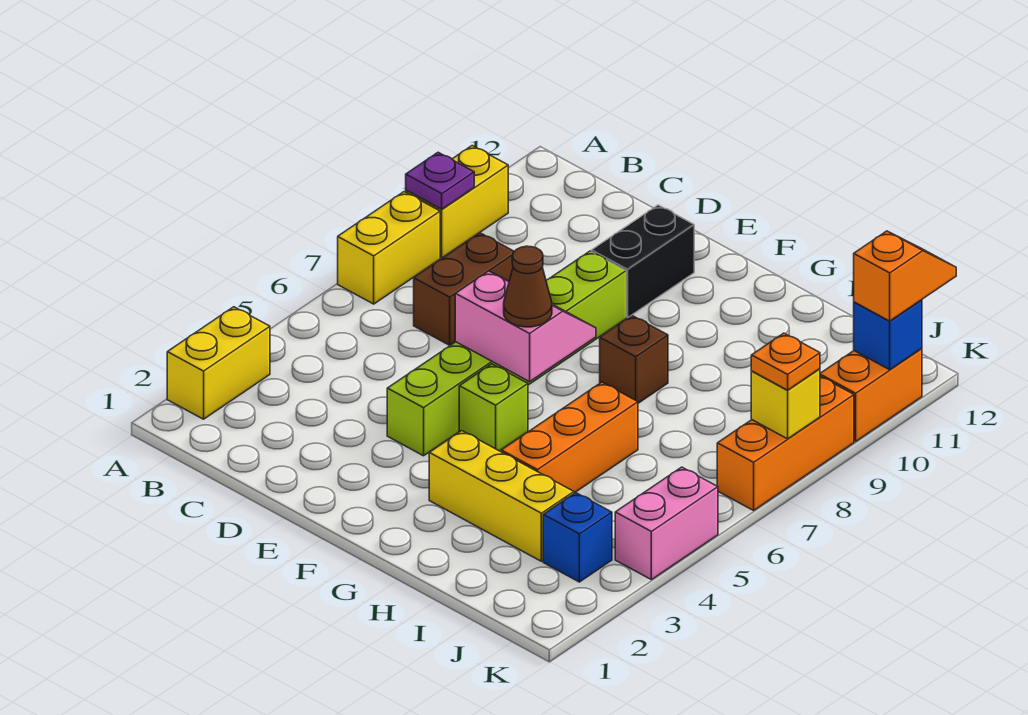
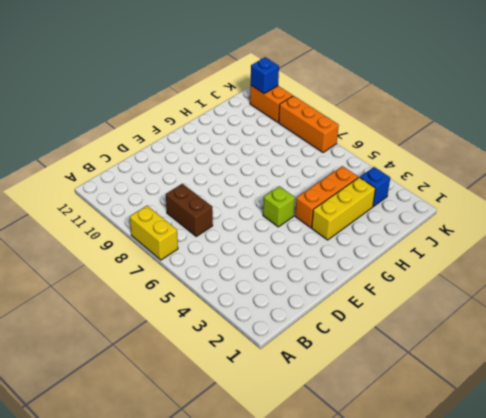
orange brick G4:I4 level 1 -> orange brick H4:H6 level 1
none -> yellow brick A2:A3 level 1
none -> yellow brick A9:A10 level 1
none -> lime brick E4:E9 level 1

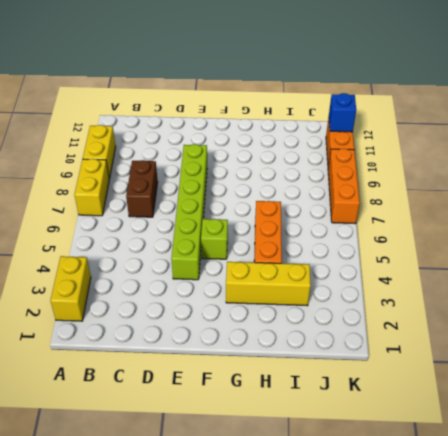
none -> black brick E10:E11 level 1
none -> brown brick G8 level 1
none -> blue brick J3 level 1

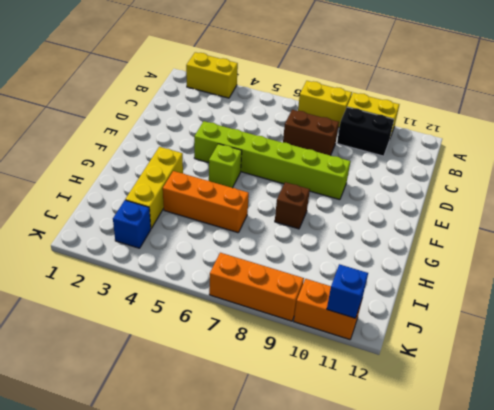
black brick B9:B10 level 1 -> black brick E10:E11 level 1
none -> pink brick K4:K5 level 1
none -> purple plate A9 level 2
none -> pink slope E6:F7 level 2 top 6

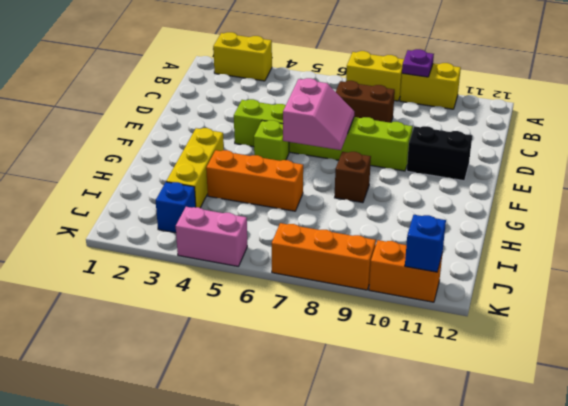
none -> yellow brick K8 level 2
none -> brown cone F6 level 3
none -> orange plate K8 level 3

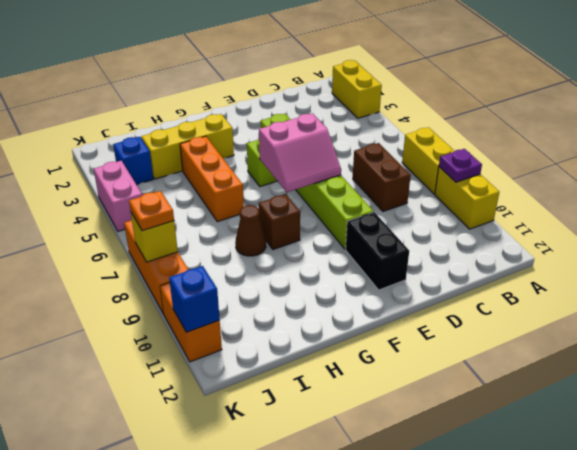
brown cone H8 level 1 -> brown cone F6 level 3
none -> orange slope K11:K12 level 3 top 11

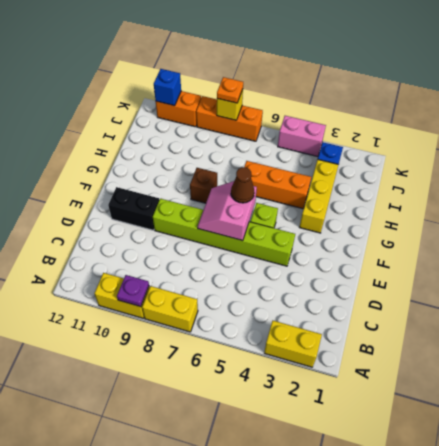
none -> brown brick C7:C8 level 1
none -> orange slope K11:K12 level 3 top 11

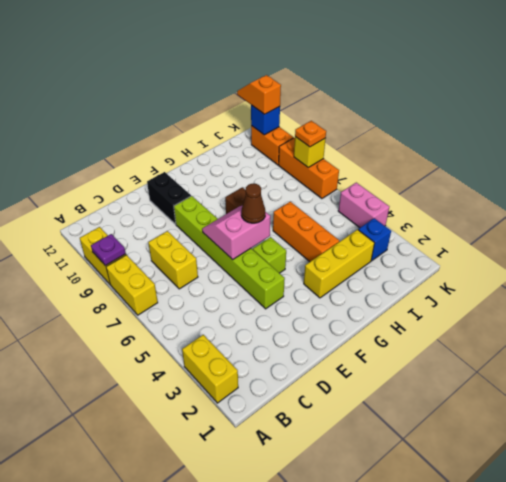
yellow brick C7:C8 level 1 -> brown brick C7:C8 level 1

